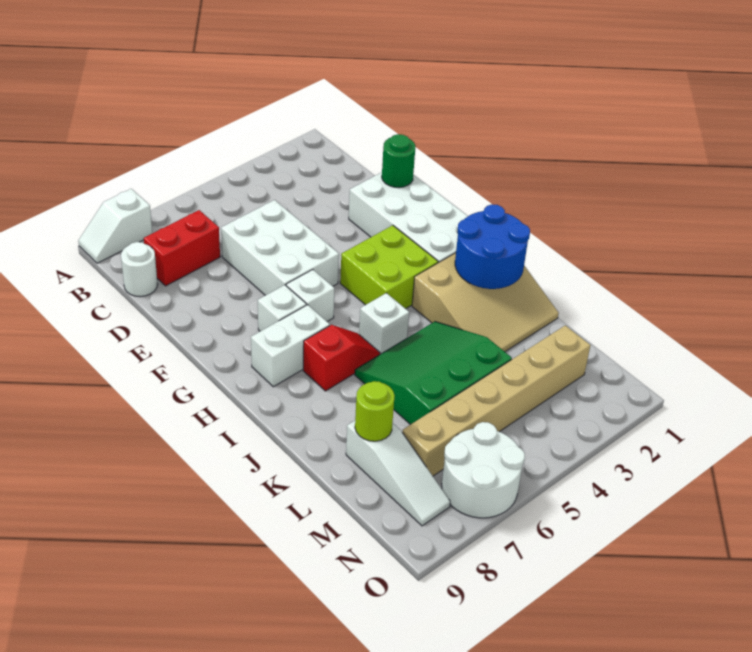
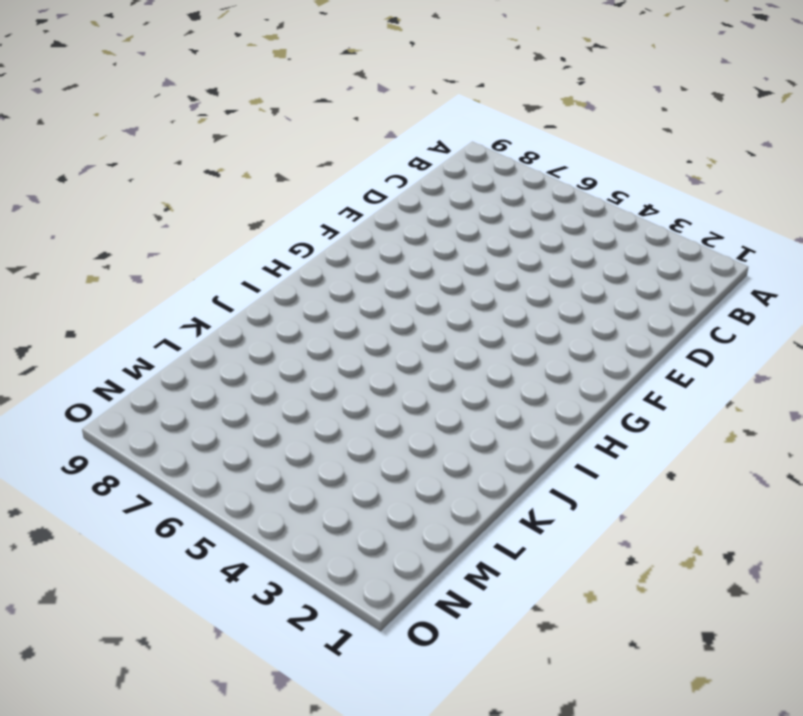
none -> white slope A8:A9 level 1 top 8
none -> red brick C7:C8 level 1
none -> white round brick C9 level 1

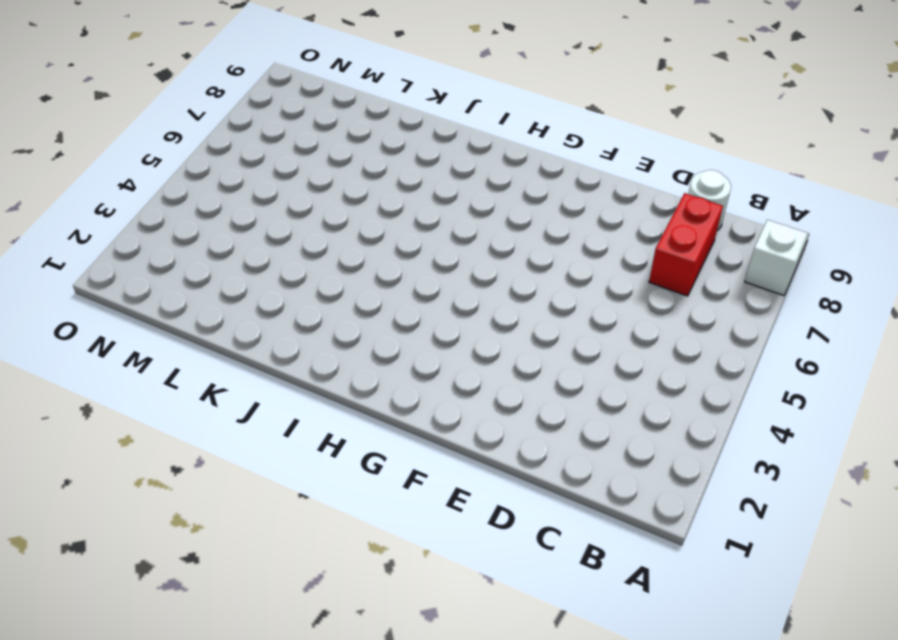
none -> white brick D5:F6 level 1
none -> white brick E1:H2 level 1
none -> lime brick G3:H4 level 1

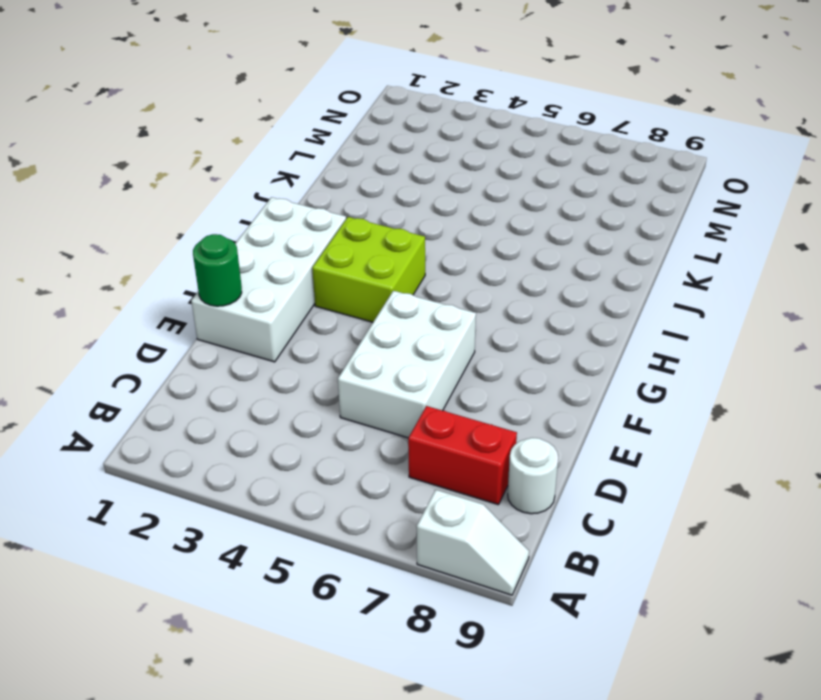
none -> white brick G6 level 1
none -> white brick G7 level 1
none -> white brick H7:H8 level 1

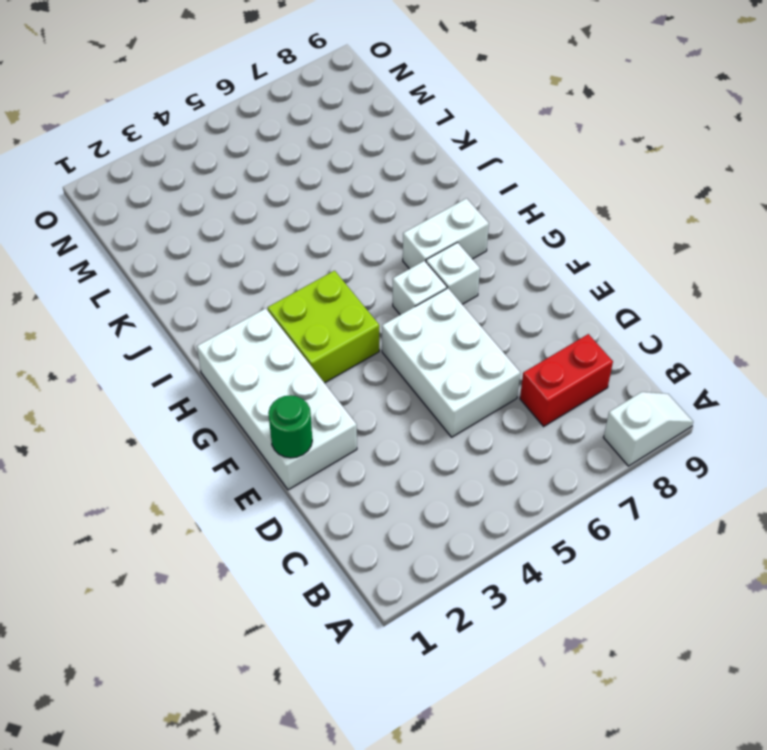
none -> white round brick C9 level 1
none -> tan slope I1:K3 level 1 top I
none -> white brick I5 level 1

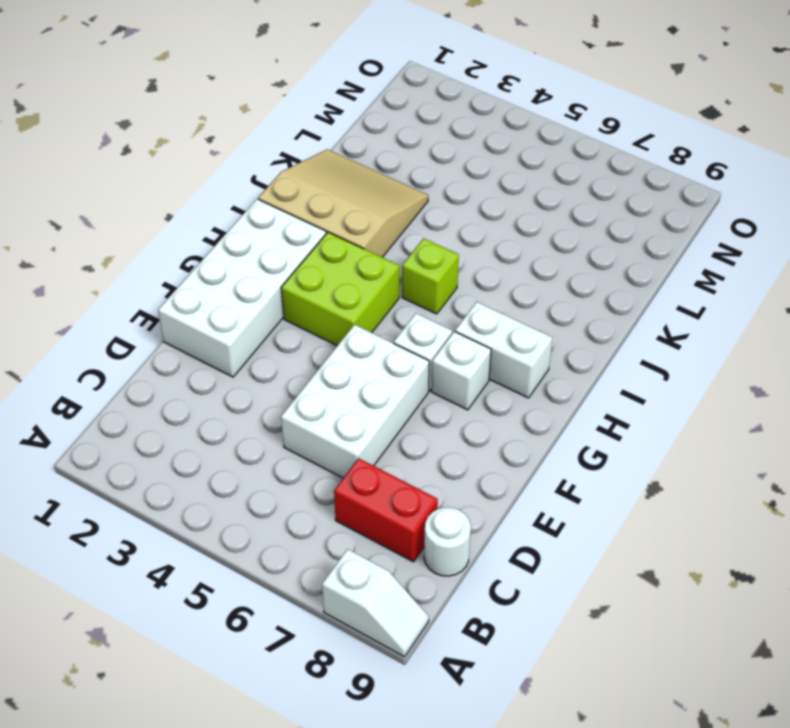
lime brick I5 level 1 -> white brick I5 level 1
none -> red slope I6:I7 level 1 top 7
none -> green slope J4:L6 level 1 top L
none -> white slope L8:N8 level 1 top L

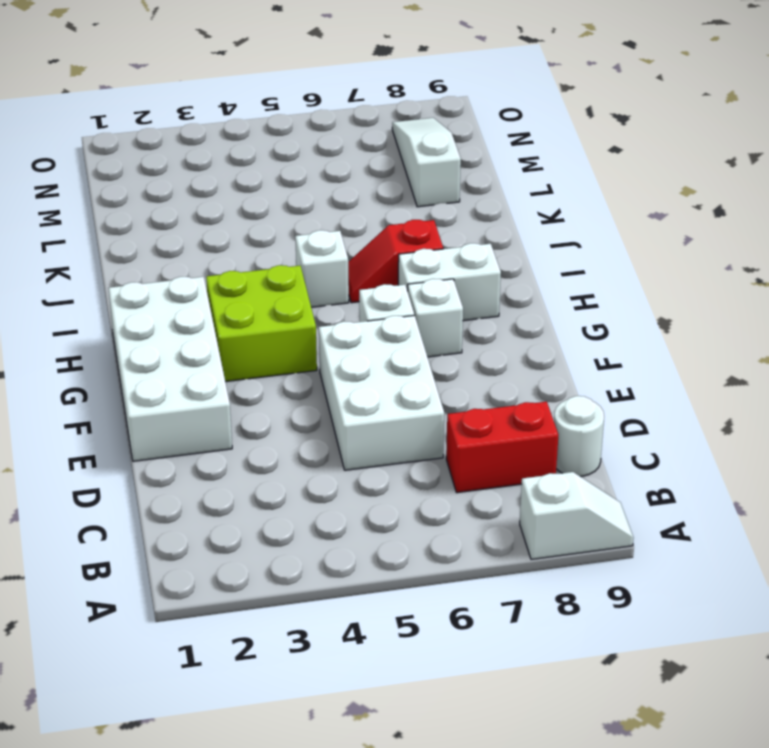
none -> tan slope I1:K3 level 1 top I
none -> green slope J4:L6 level 1 top L
none -> tan brick M2:M7 level 1

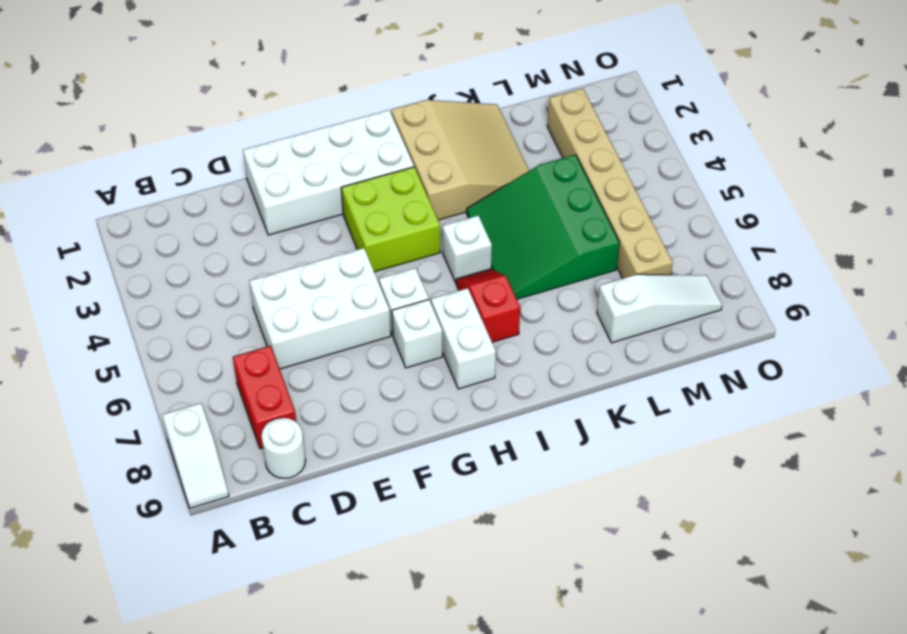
none -> white round brick N6:O7 level 1
none -> green round brick E1 level 2
none -> blue round brick I1:J2 level 2

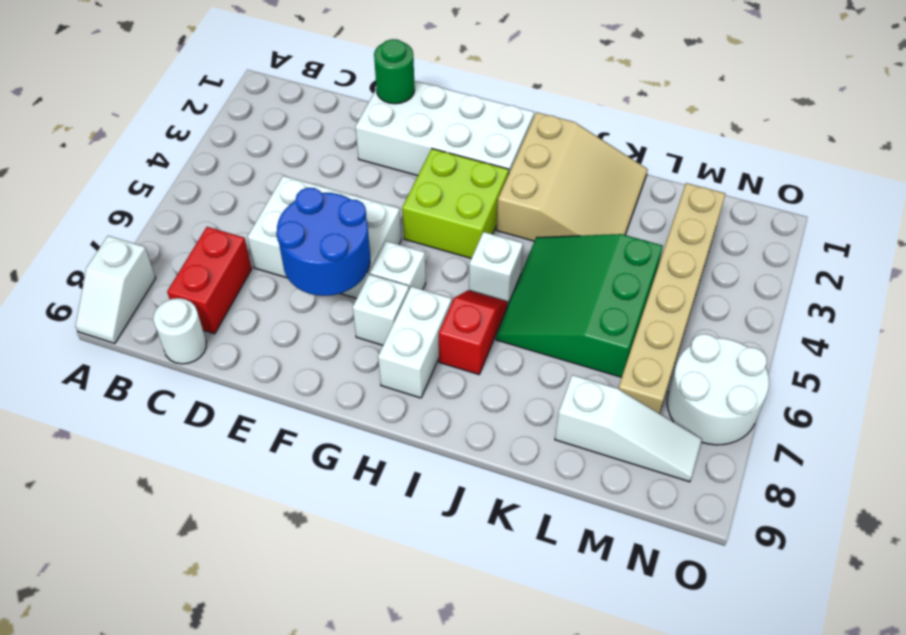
blue round brick E6:F7 level 2 -> blue round brick I1:J2 level 2
none -> lime round brick L8 level 2

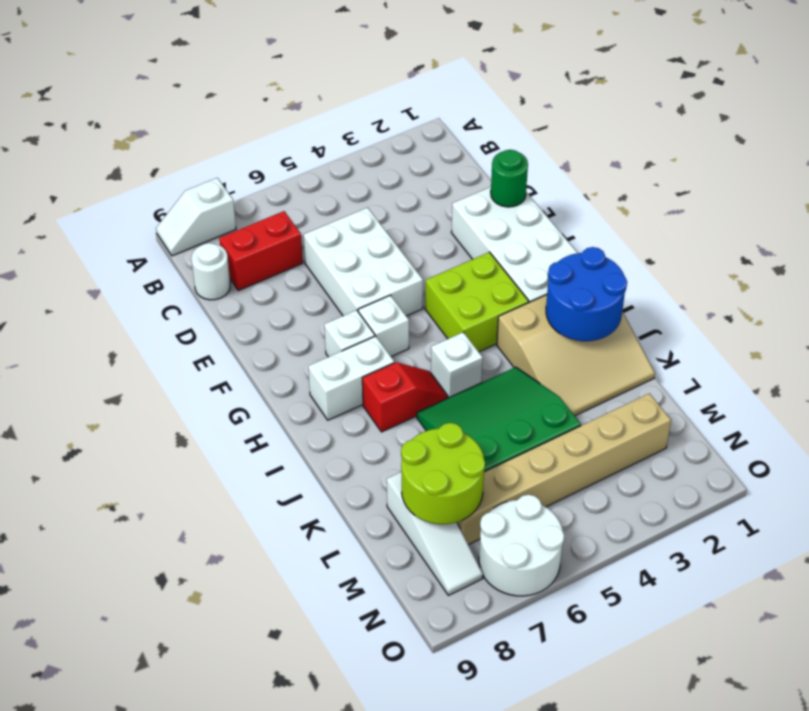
lime round brick L7:M8 level 2 -> lime round brick L8 level 2

